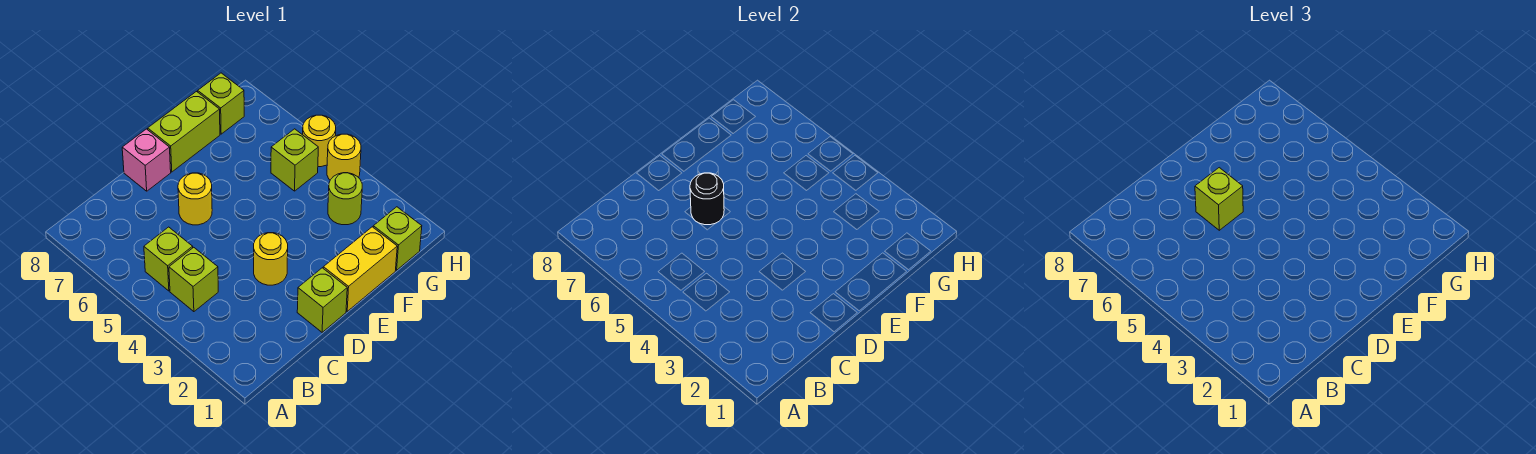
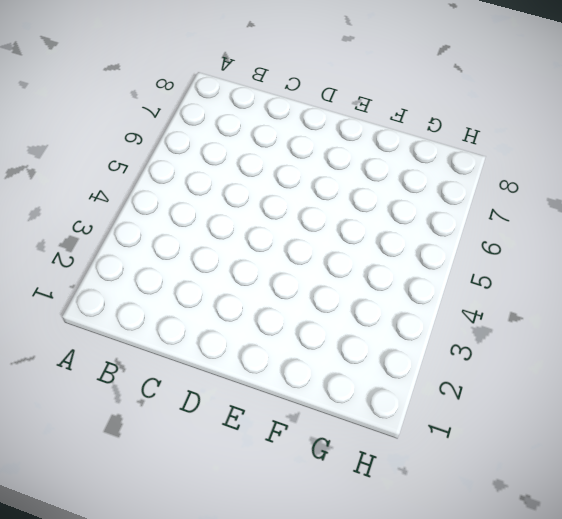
none -> lime brick B4 level 1
none -> lime brick B5 level 1
none -> lime brick D1 level 1

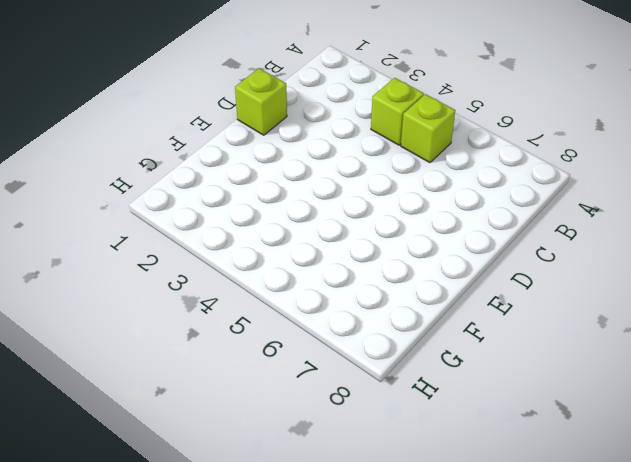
none -> yellow round brick D3 level 1
none -> yellow round brick D6 level 1
none -> pink brick D8 level 1

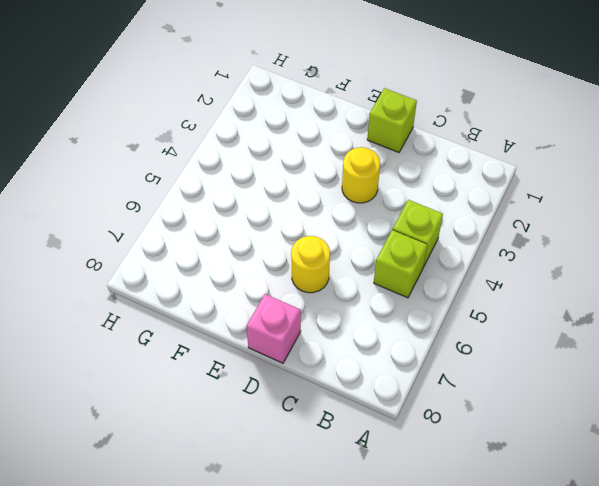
none -> yellow brick E1:F1 level 1
none -> lime brick E8:F8 level 1
none -> lime brick G1 level 1

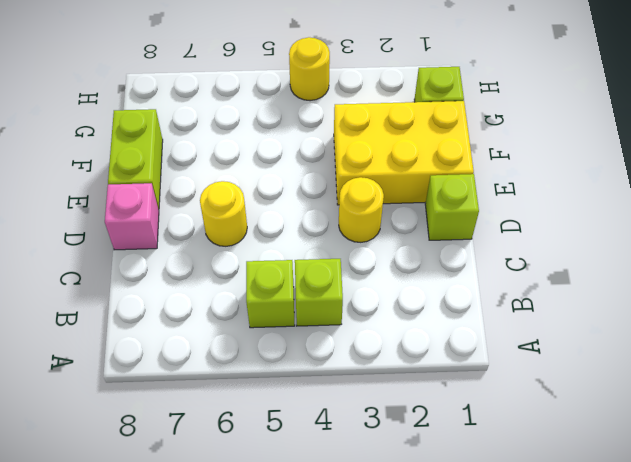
yellow brick E1:F3 level 1 -> yellow brick E1:F1 level 1
none -> lime round brick G3 level 1
none -> lime brick G5 level 1
none -> lime brick G8 level 1

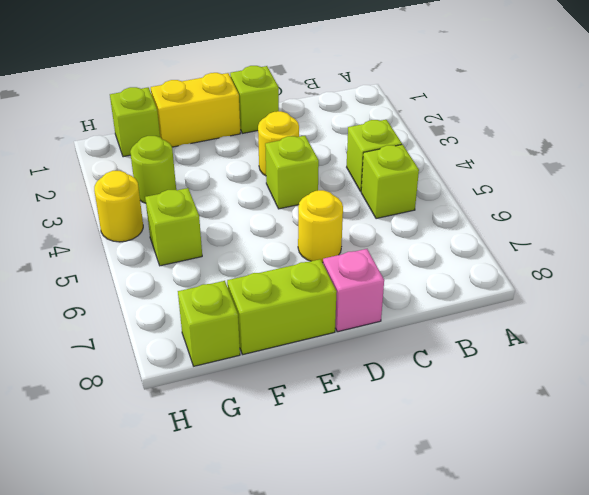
lime brick D4 level 1 -> lime brick D6 level 3
none -> yellow round brick H5 level 1
none -> black round brick D6 level 2

